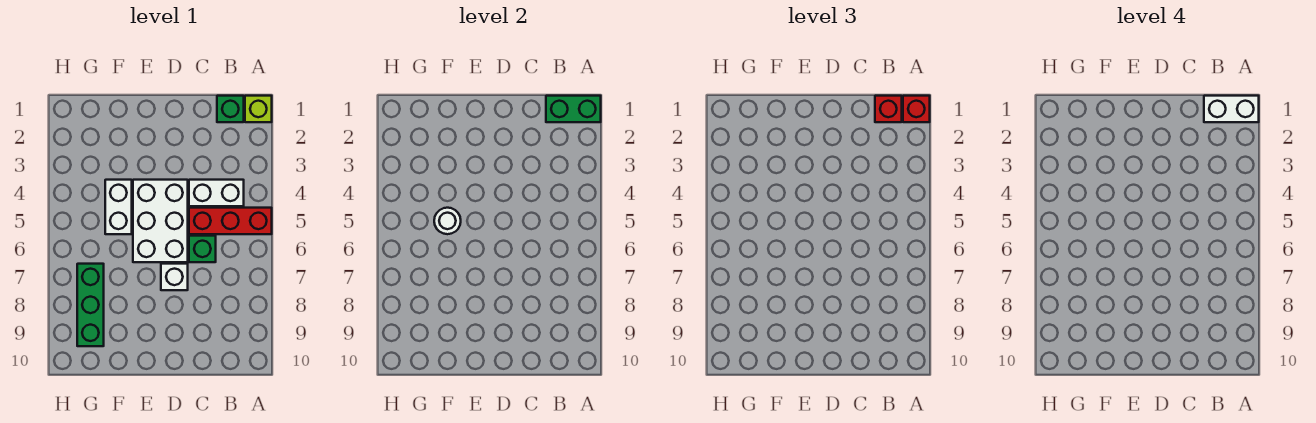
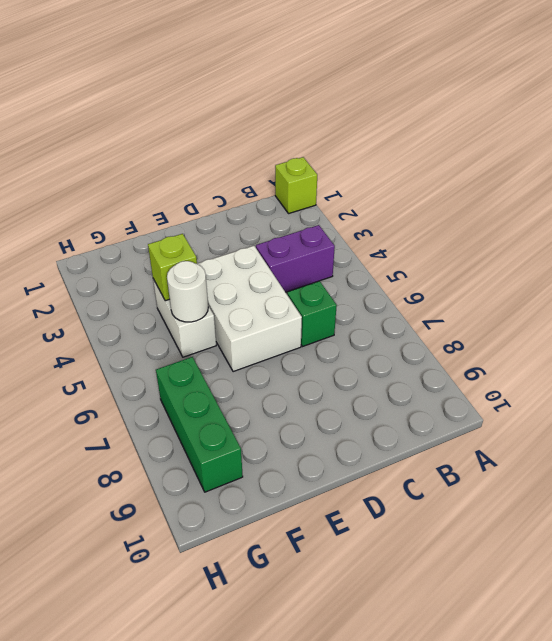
purple brick B4:C4 level 1 -> white brick B4:C4 level 1
lime brick F4 level 2 -> none
none -> red brick A5:C5 level 1
none -> green brick B1 level 1
none -> white brick D7 level 1

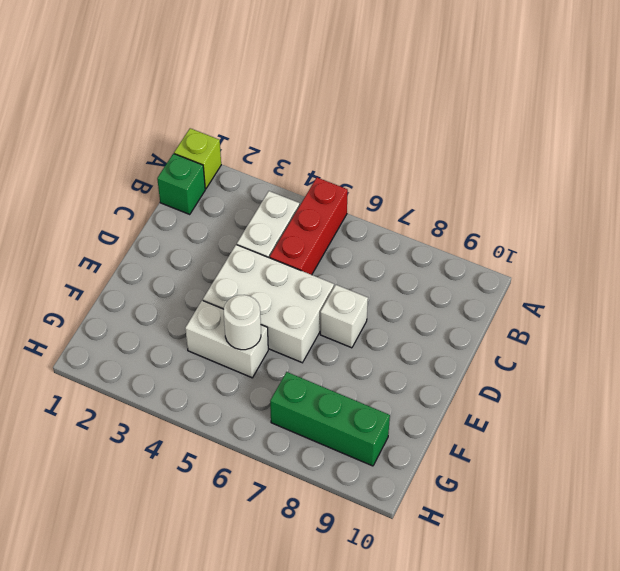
none -> green brick C6 level 1
none -> green brick A1:B1 level 2
none -> red brick A1 level 3

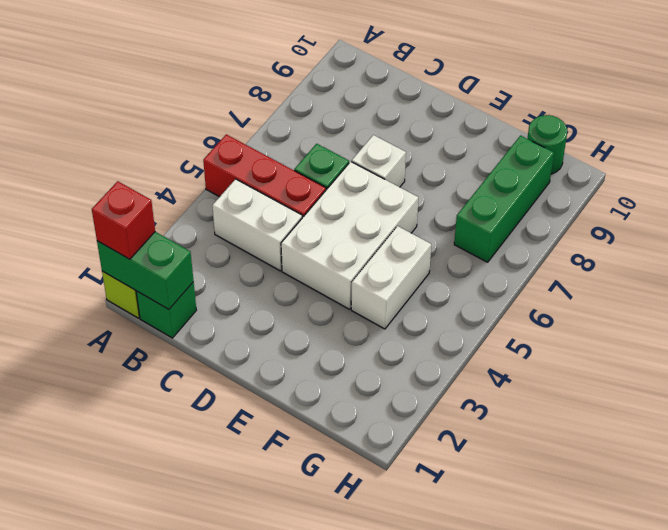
green round brick G10 level 1 -> none
none -> white round brick F5 level 2
none -> red brick B1 level 3
none -> white brick A1:B1 level 4

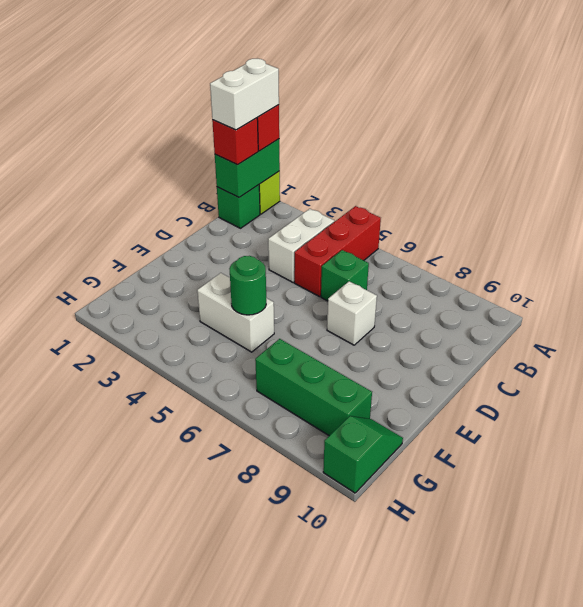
green round brick F5 level 2 -> white round brick F5 level 2
green slope G10:H10 level 1 top H -> none
none -> white brick D4:E6 level 1

